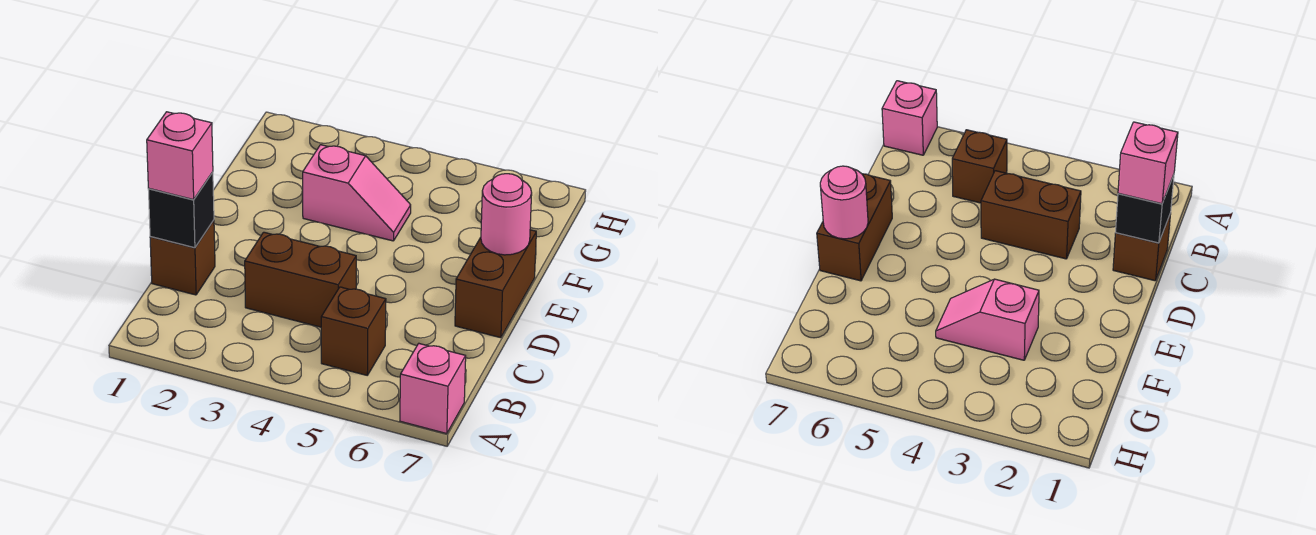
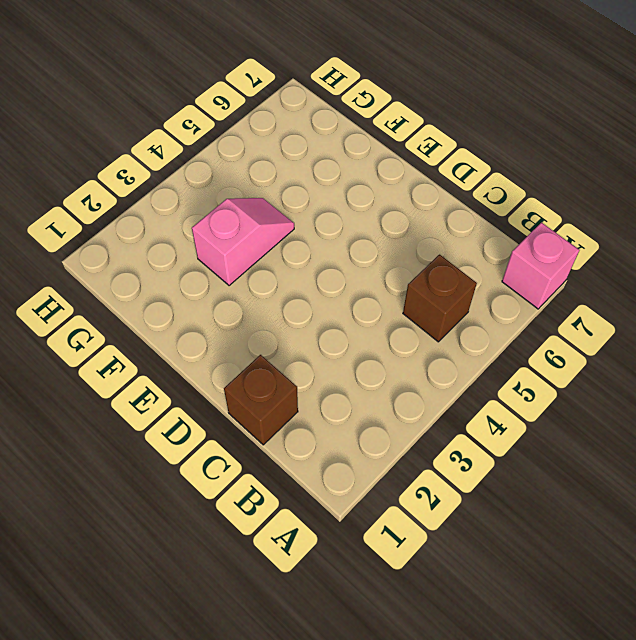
none -> brown brick C3:C4 level 1
none -> brown brick D7:E7 level 1

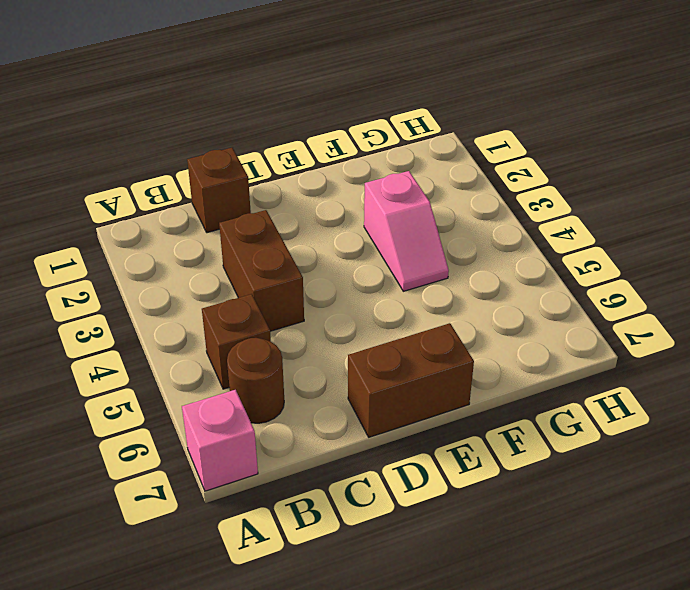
brown round brick B6 level 1 -> none
none -> black brick C1 level 2
none -> pink round brick E7 level 2

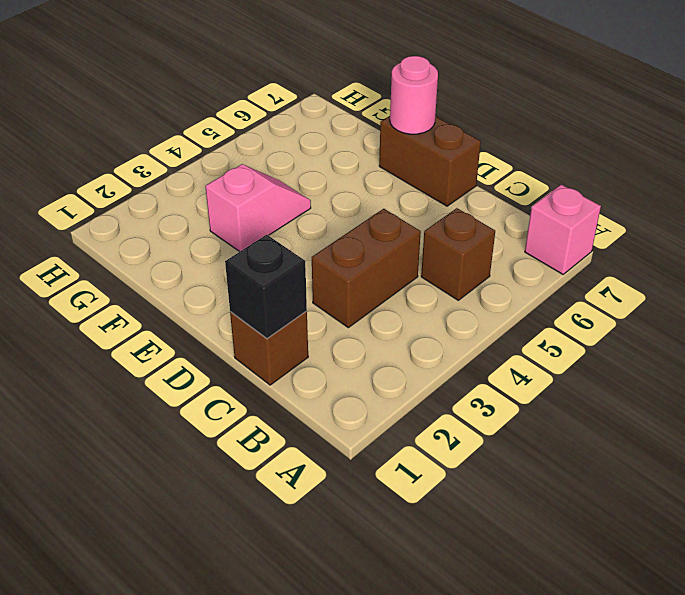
none -> pink brick C1 level 3

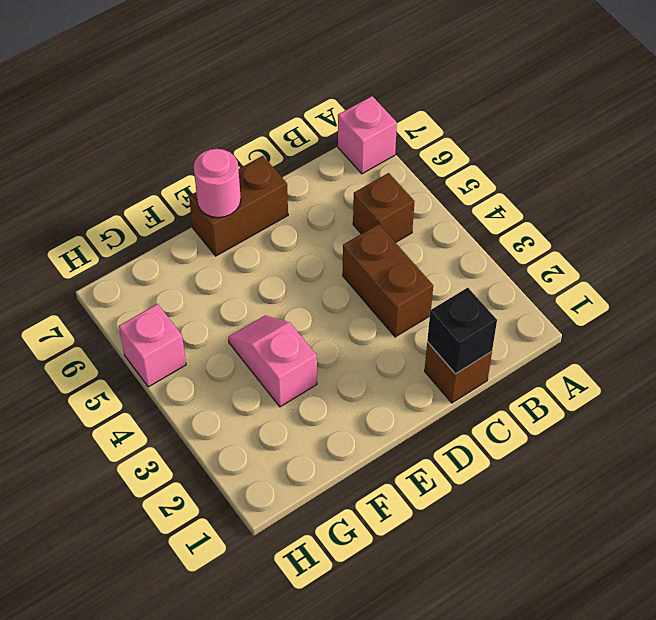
pink brick H5 level 1 -> pink brick C1 level 3

